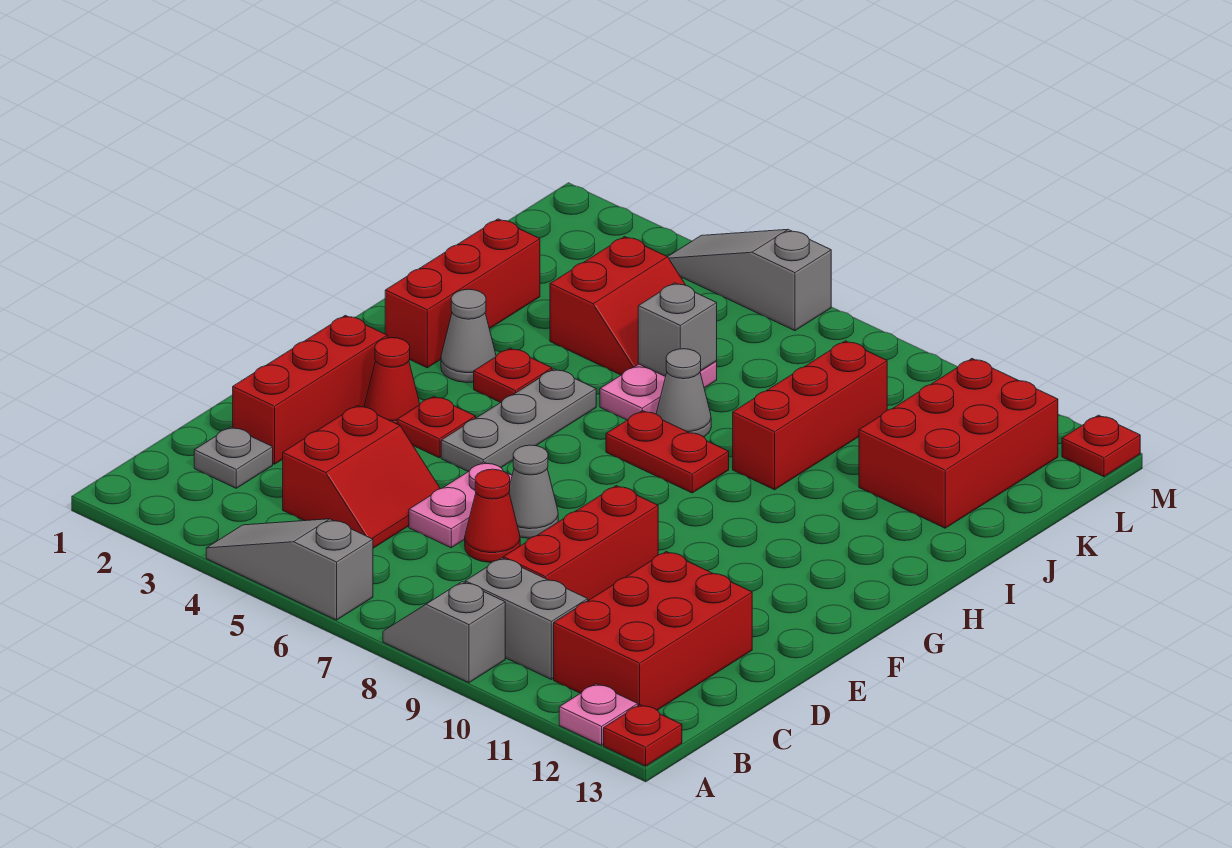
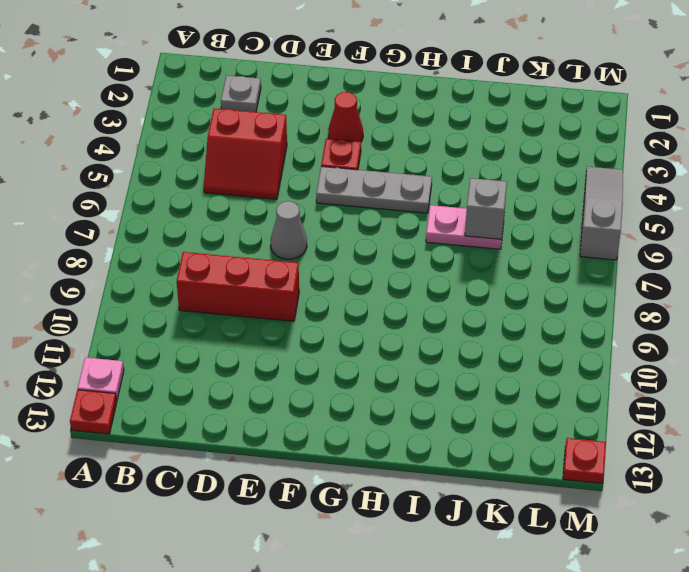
none -> grey slope A4:A6 level 1 top 6
none -> grey slope A8:A9 level 1 top 9
none -> grey brick B9:B10 level 1

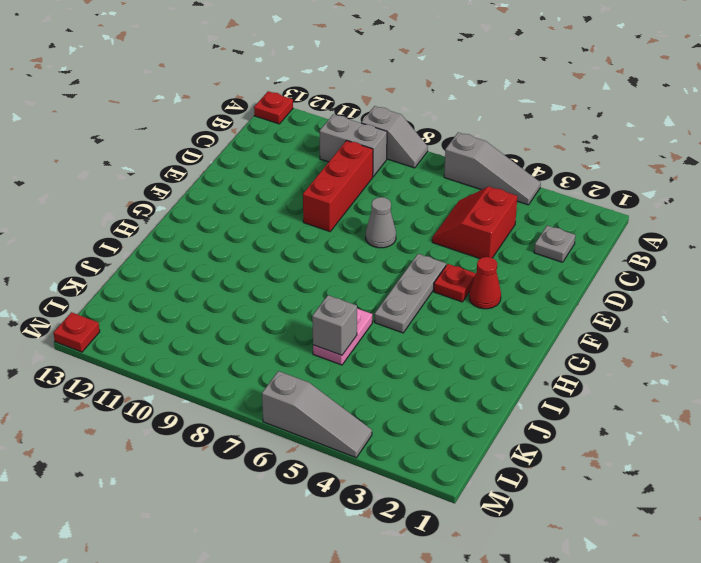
none -> pink plate A12 level 1
none -> red brick B11:D12 level 1
none -> red brick D2:F2 level 1

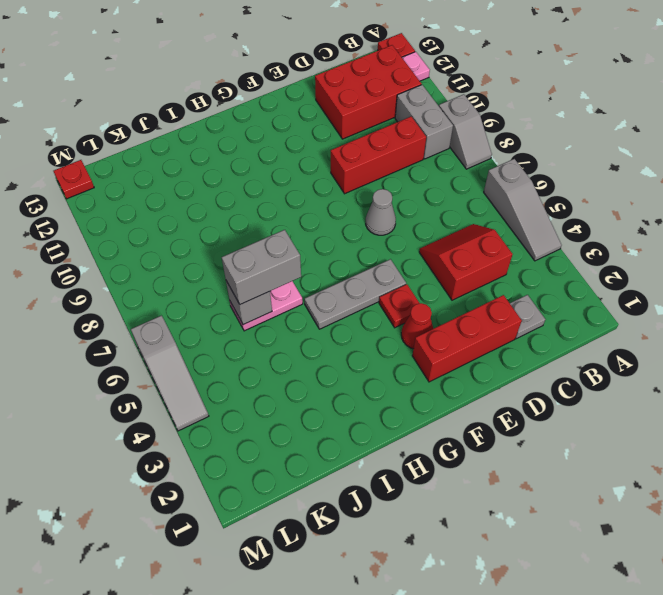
grey brick I6:J6 level 3 -> none
none -> pink plate D6:E6 level 1
none -> red cone D7 level 1
none -> red brick H2:J2 level 1

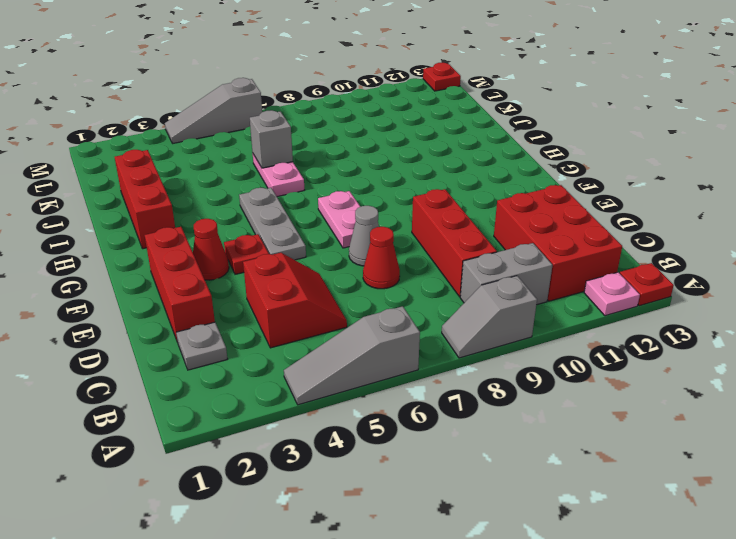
pink plate F7:G7 level 1 -> pink plate D6:E6 level 1
none -> grey cone H3 level 1
none -> red plate H4 level 1
none -> red plate H7:H8 level 1

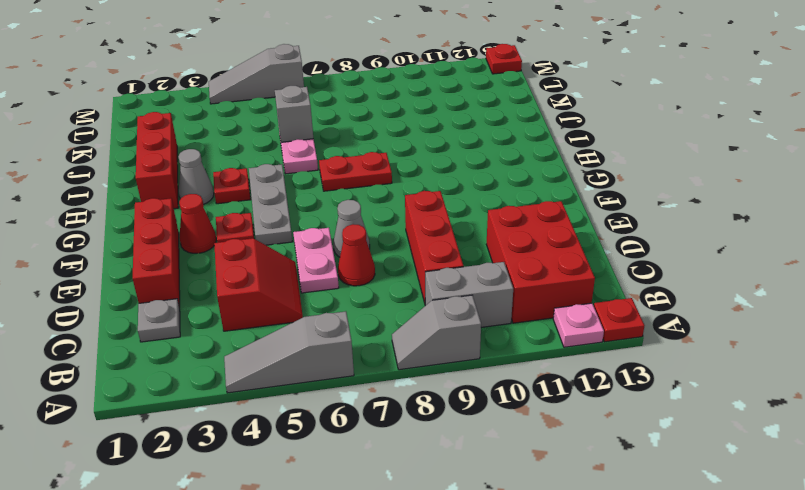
none -> grey cone I7 level 1
none -> red brick I9:K9 level 1
none -> red slope J4:K5 level 1 top 4

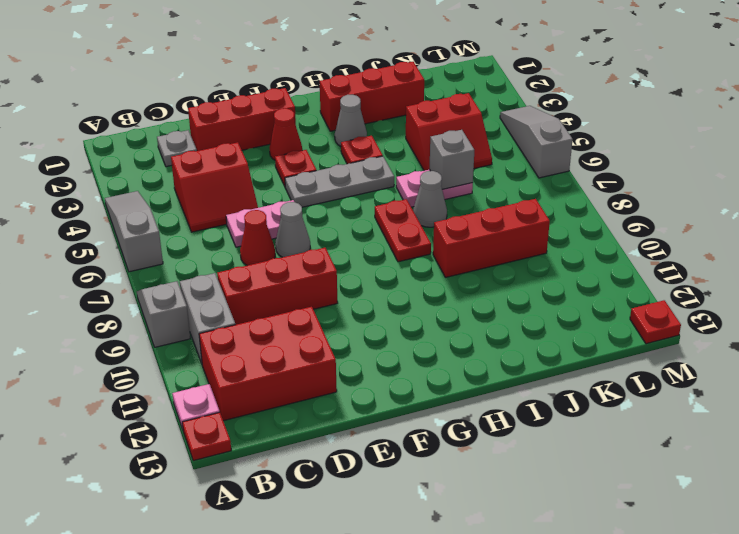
none -> red brick J11:L12 level 1

